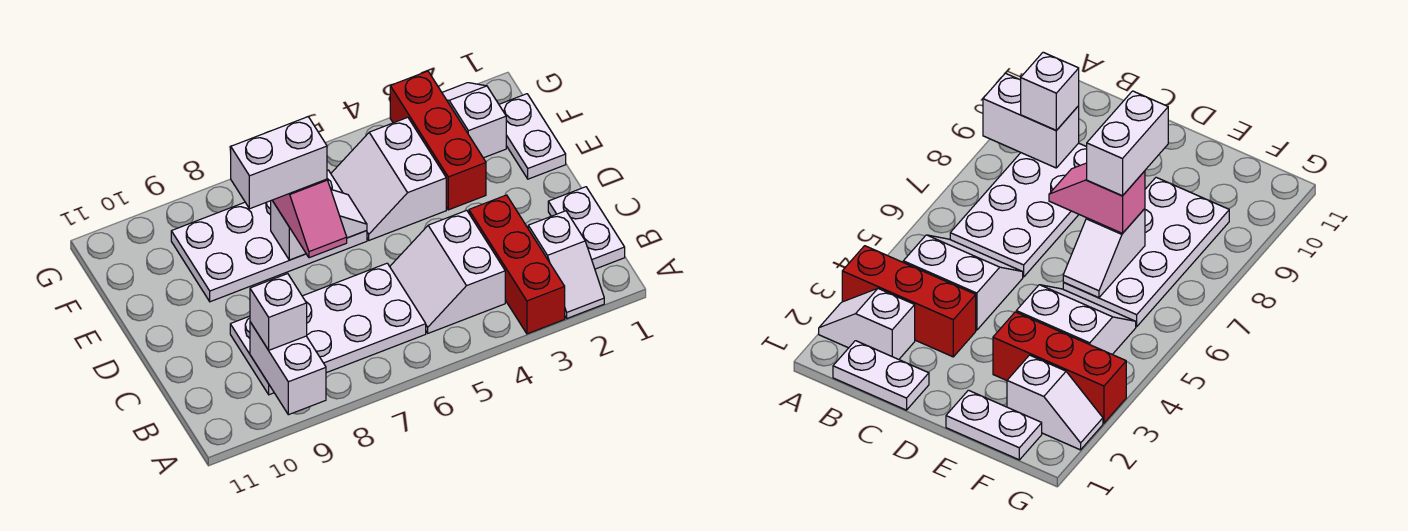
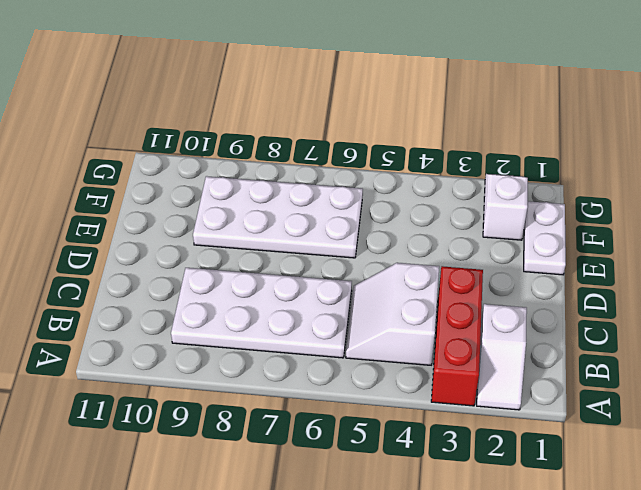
none -> white plate B1:C1 level 1
none -> red brick E3:G3 level 1
none -> white slope E4:F5 level 1 top 4

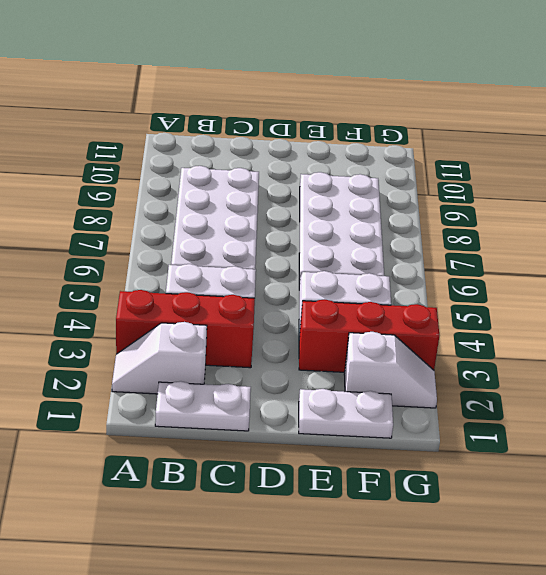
none -> white brick A9:B9 level 2
none -> white slope E6:E7 level 2 top 7
none -> white brick B9 level 3

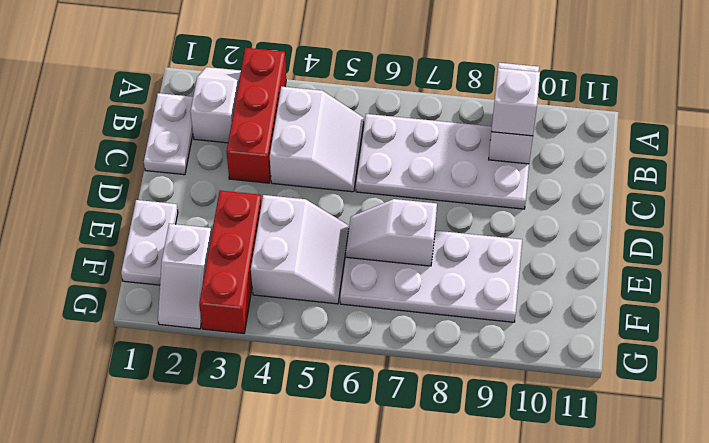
none -> pink slope D7:E7 level 3 top E
none -> white brick E7:E8 level 4

